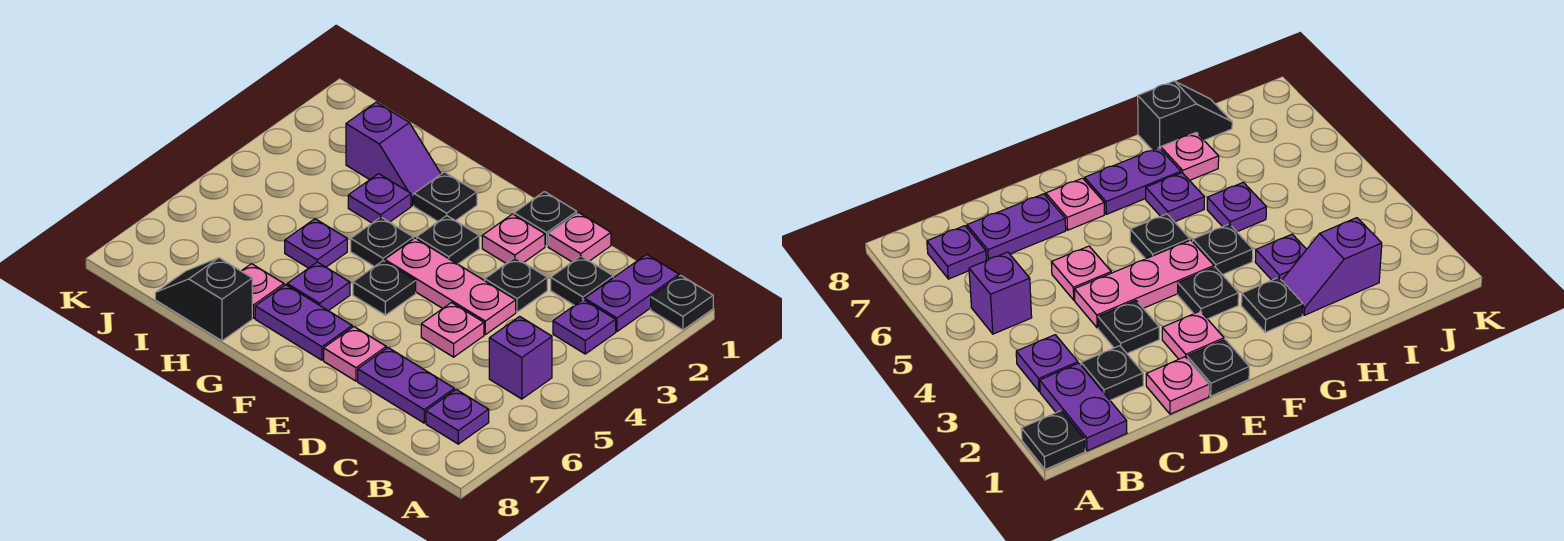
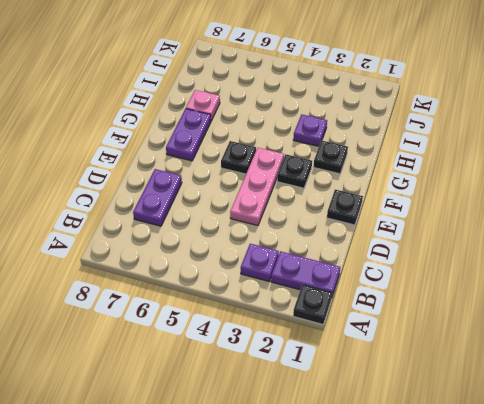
none -> purple brick B5 level 1
none -> purple plate B7 level 1
none -> black plate C2 level 1

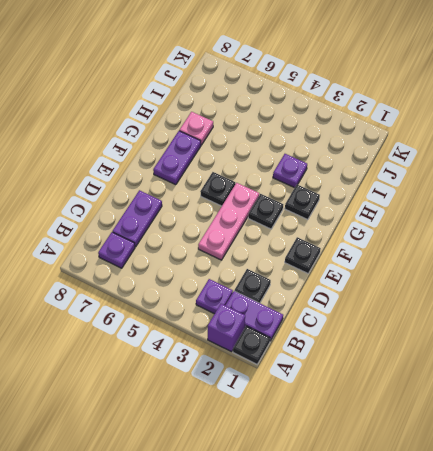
purple brick A2 level 1 -> purple brick B5 level 1
none -> pink plate D1 level 1
none -> black plate D3 level 1
none -> pink plate D5 level 1

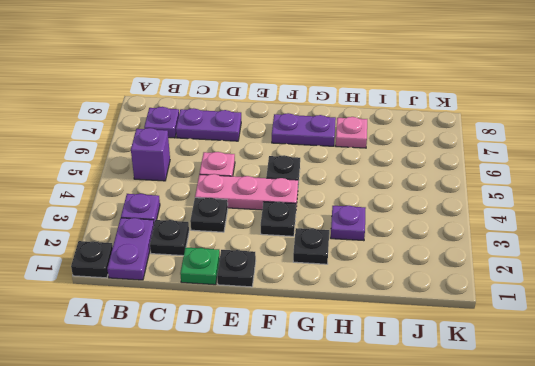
green plate D1 level 1 -> pink plate D1 level 1
none -> pink plate E2 level 1
none -> pink plate E7 level 1
none -> black plate G4 level 1

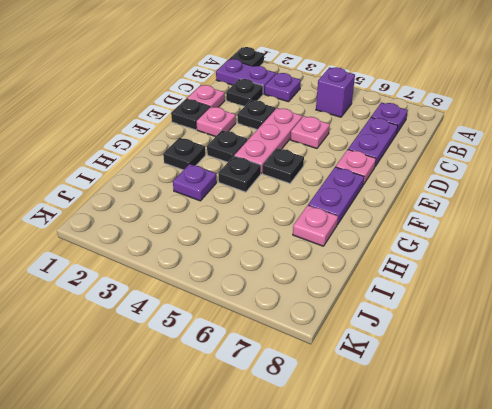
none -> purple plate G6 level 1
none -> purple slope H2:I2 level 1 top I
none -> purple plate H5 level 1

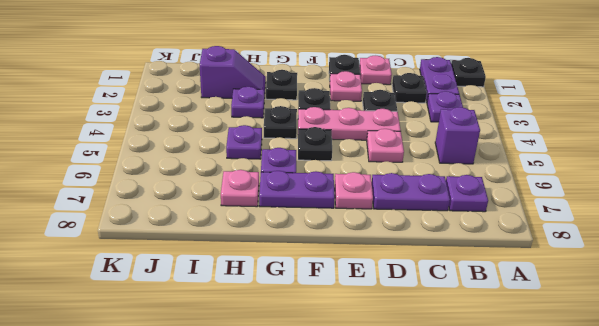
none -> black slope H8:I8 level 1 top H

